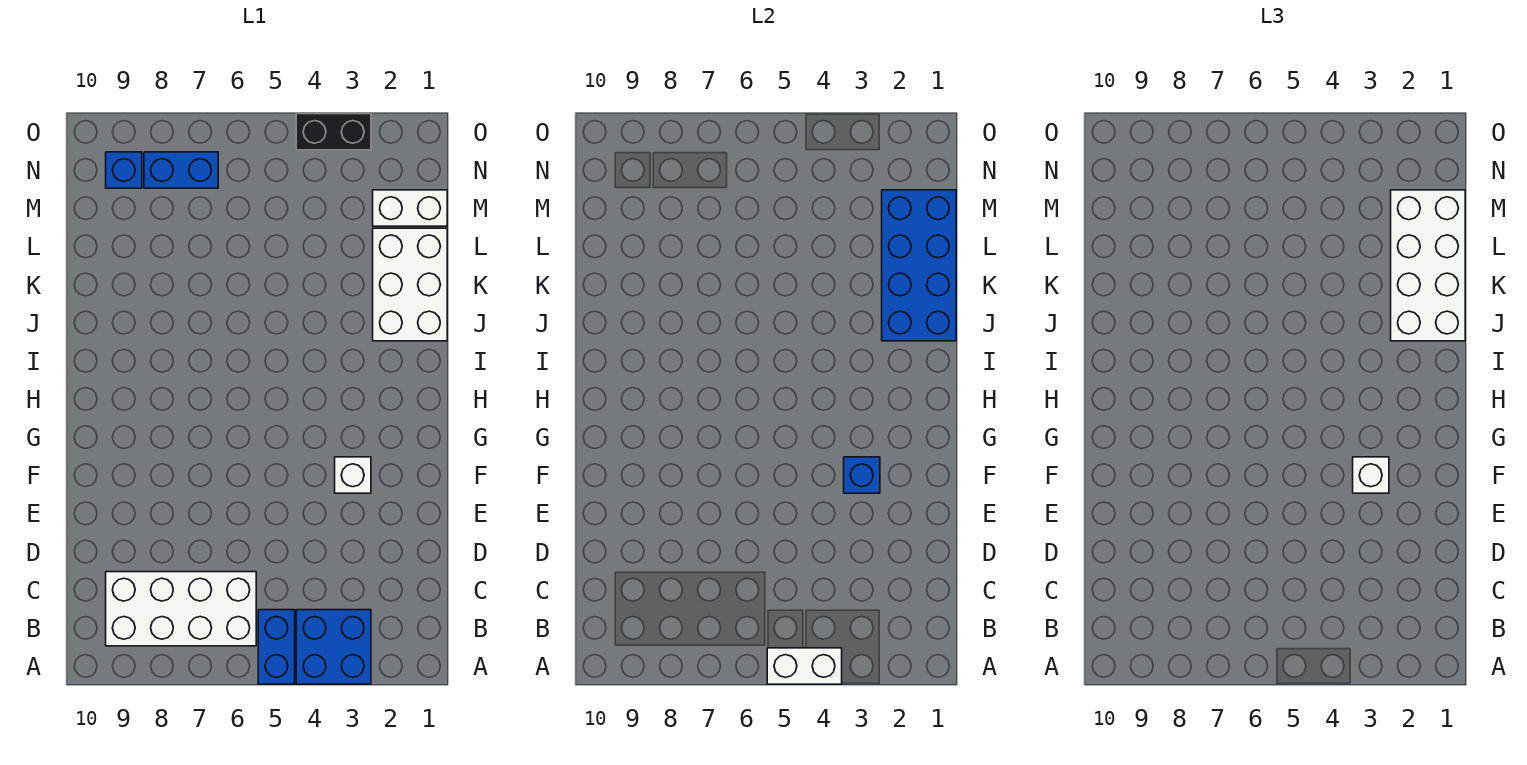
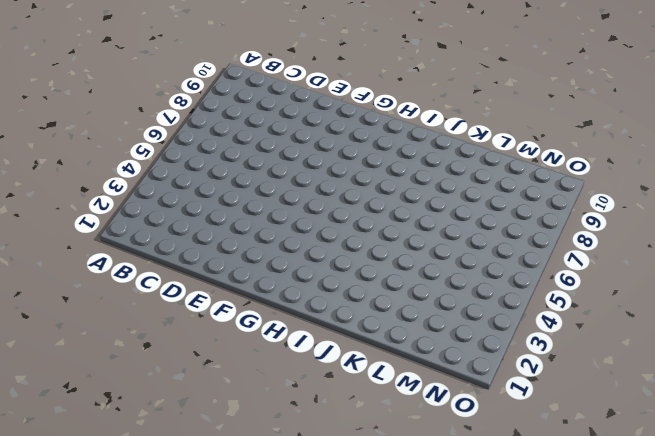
none -> blue brick A3:B4 level 1
none -> blue brick A5:B5 level 1
none -> white brick B6:C9 level 1

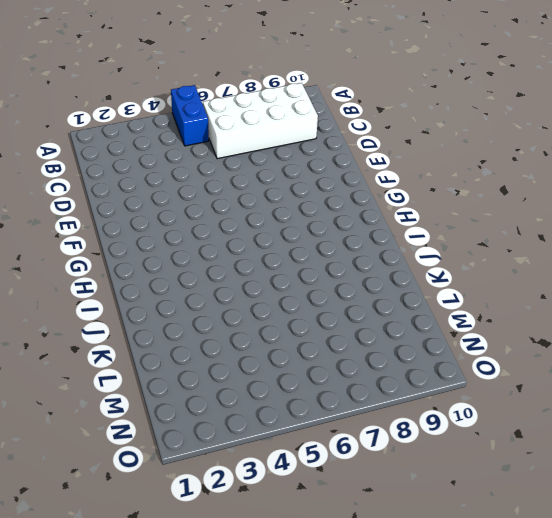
none -> blue brick A3:B4 level 1
none -> white brick F3 level 1
none -> white brick J1:L2 level 1

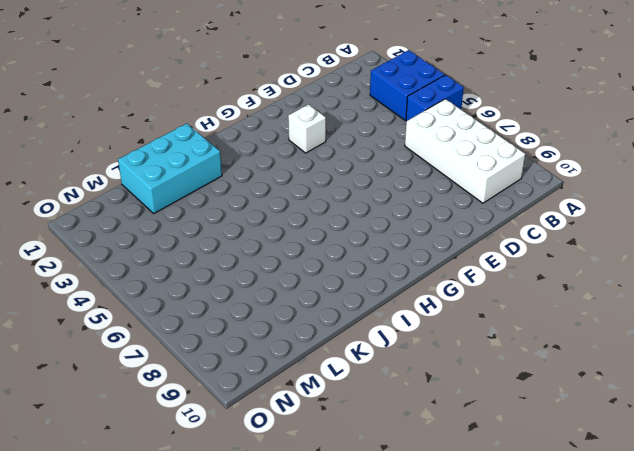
cyan brick J1:L2 level 1 -> white brick J1:L2 level 1
none -> white brick M1:M2 level 1
none -> blue brick N7:N8 level 1
none -> blue brick N9 level 1

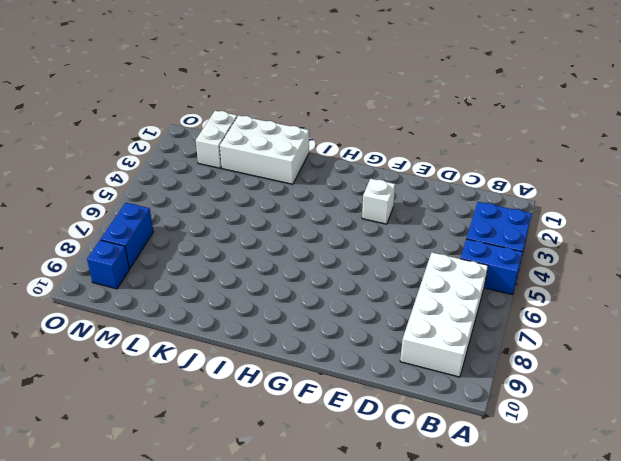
none -> black brick O3:O4 level 1
none -> white brick A4:A5 level 2
none -> blue brick F3 level 2

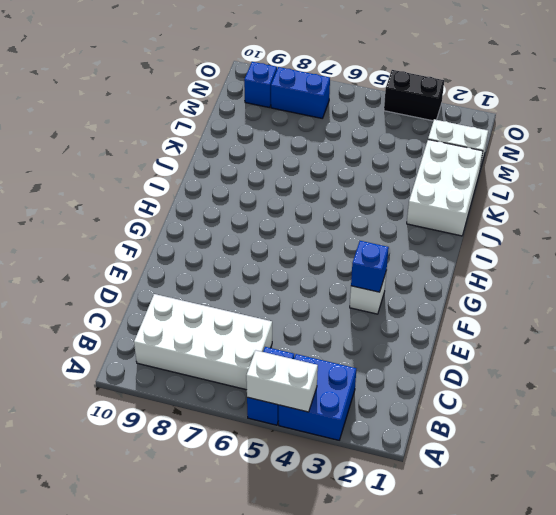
none -> blue brick J1:M2 level 2
none -> white brick F3 level 3
none -> white brick J1:M2 level 3

